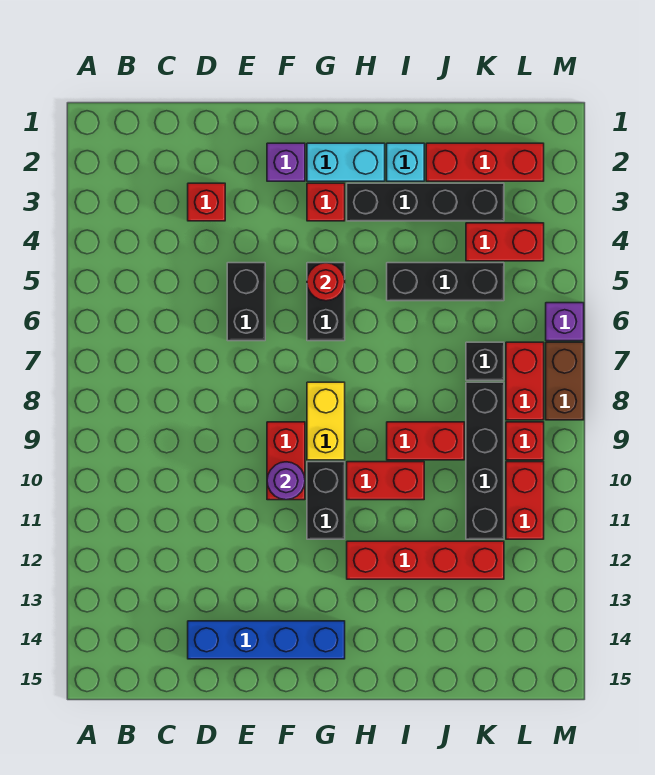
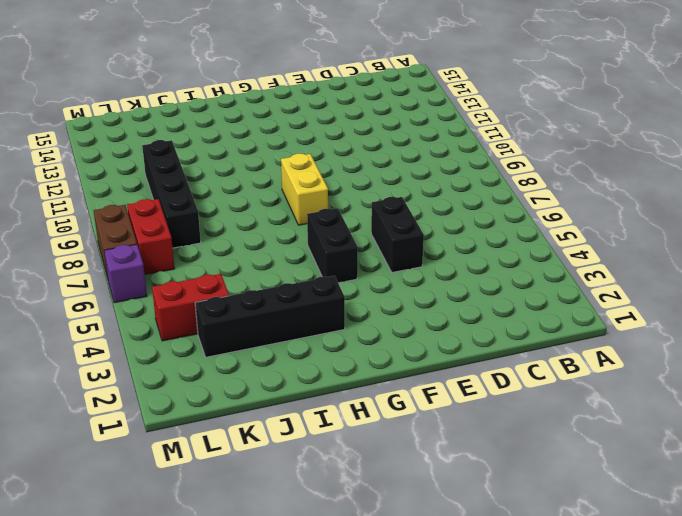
none -> red brick D3 level 1
none -> blue brick D14:G14 level 1
none -> purple brick F2 level 1

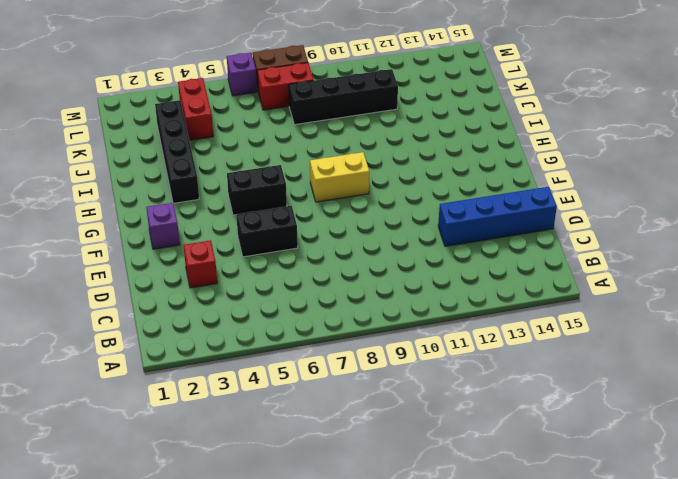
blue brick D12:D15 level 1 -> blue brick D14:G14 level 1
none -> red brick F9:F10 level 1
none -> cyan brick G2:H2 level 1
none -> red brick G3 level 1

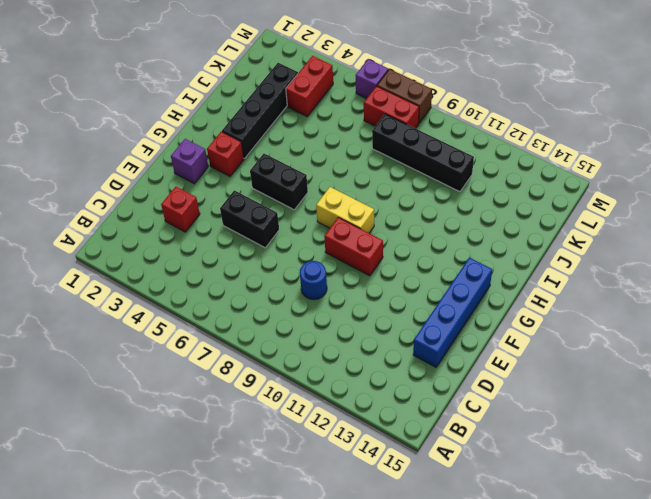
blue round brick D9 level 1 -> none
none -> cyan brick G2:H2 level 1
none -> black brick G10:G11 level 1
none -> red brick H10:I10 level 1

